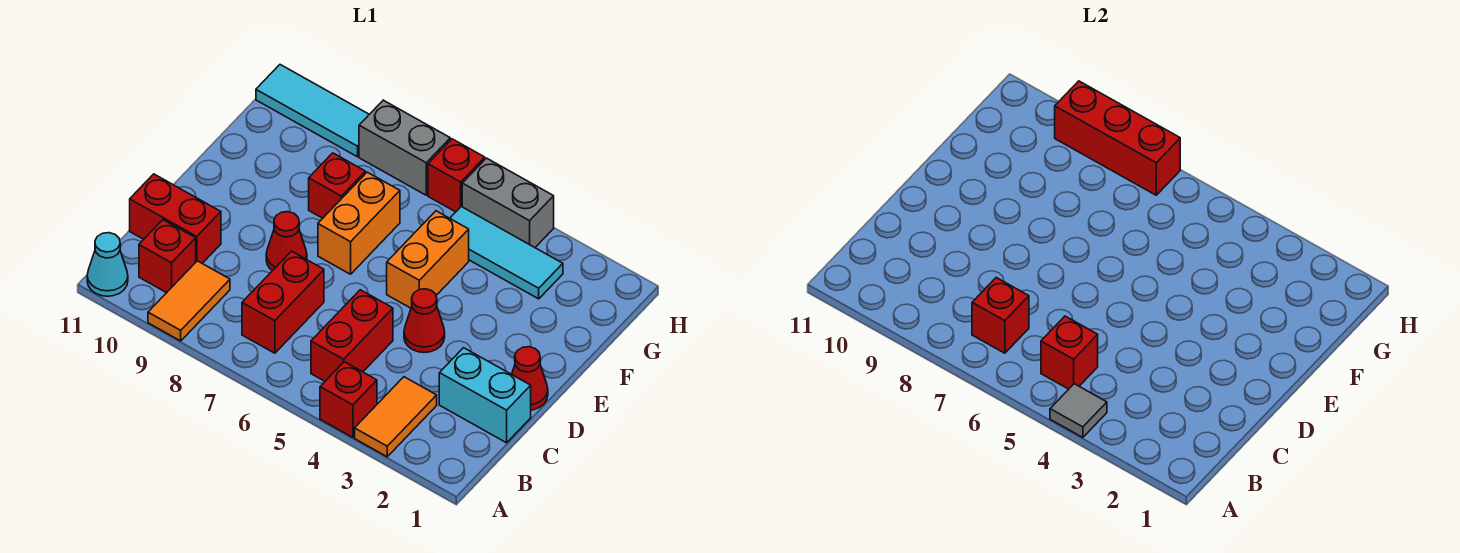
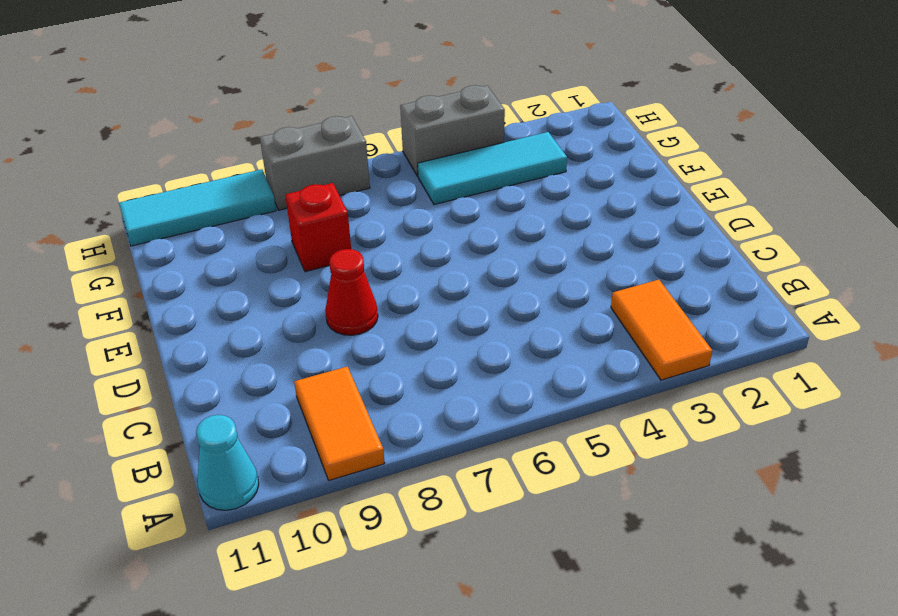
none -> red brick A4 level 1
none -> red brick B5:C5 level 1
none -> red brick B7:C7 level 1

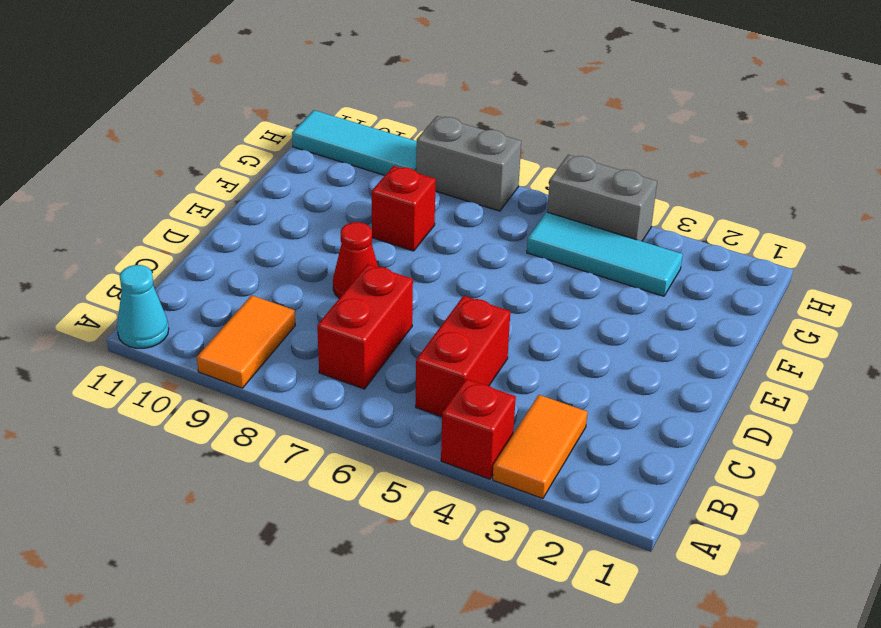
none -> red brick B10 level 1
none -> cyan brick C1:C2 level 1
none -> red brick C10:C11 level 1

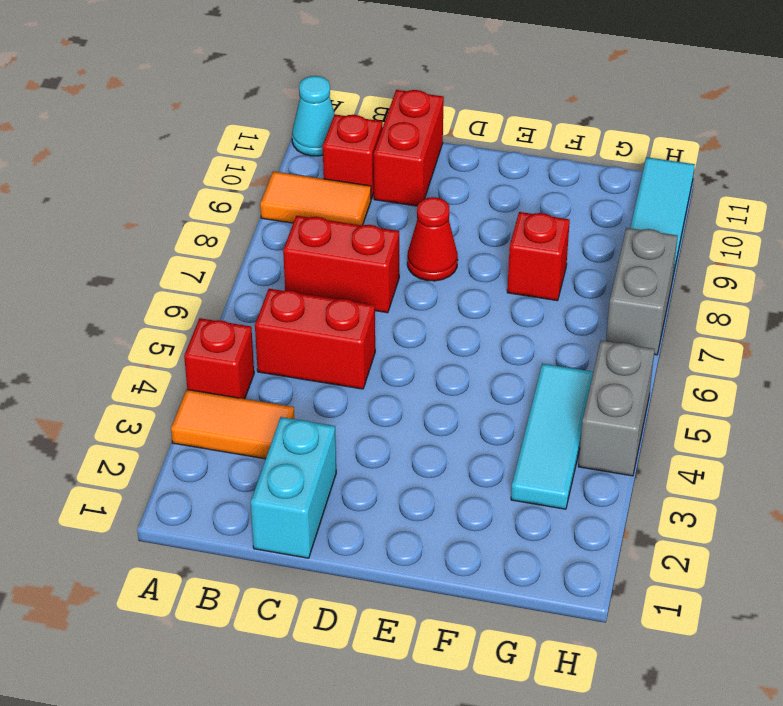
none -> red cone D1 level 1
none -> red cone D4 level 1
none -> orange brick E5:F5 level 1

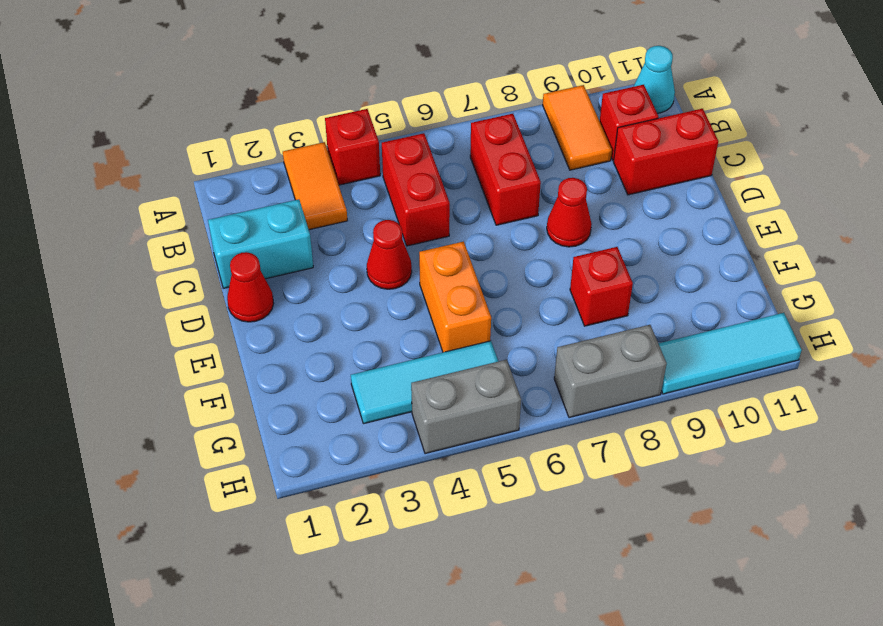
none -> orange brick E7:F7 level 1
none -> red brick H6 level 1
none -> grey tile A4 level 2

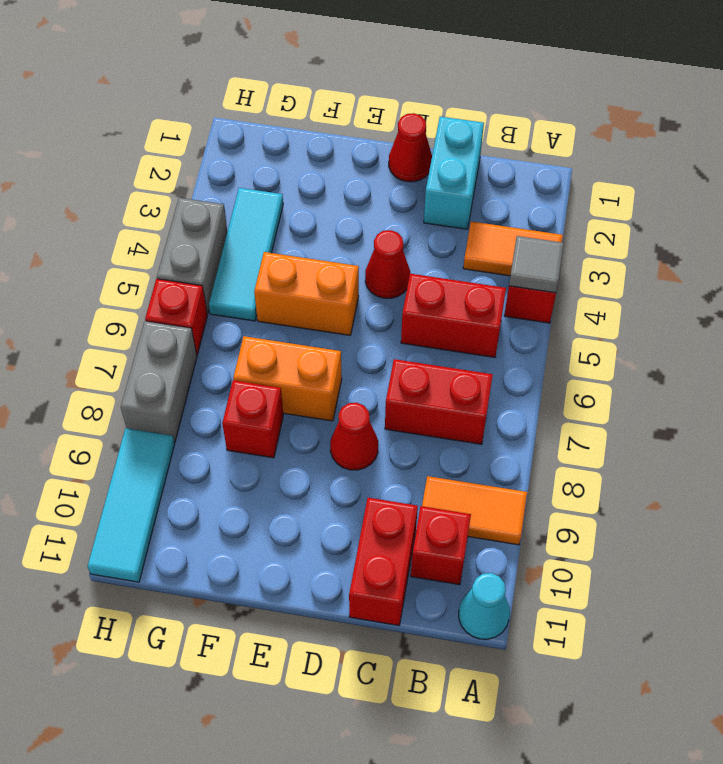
none -> red brick B5 level 2
none -> red brick B7 level 2
none -> red brick H7:H9 level 2

